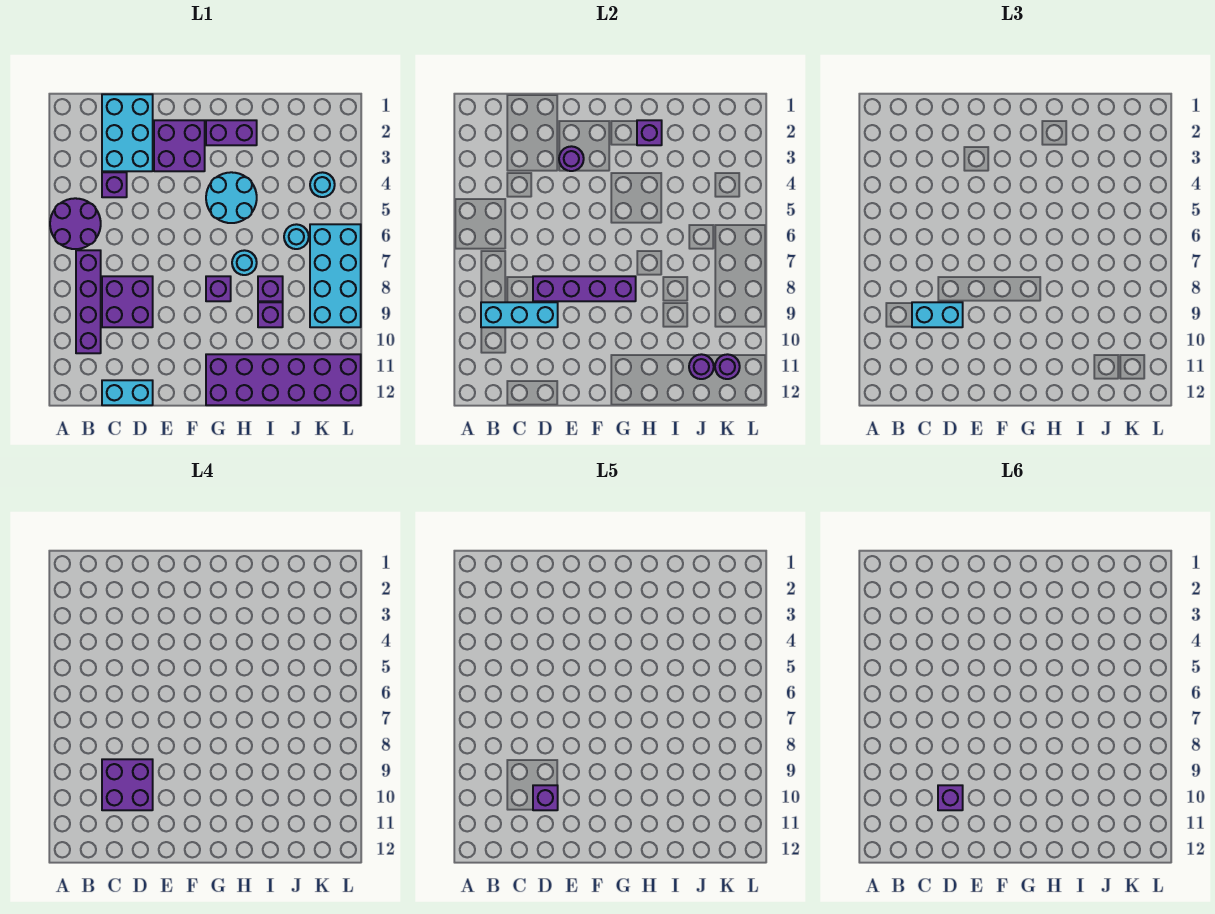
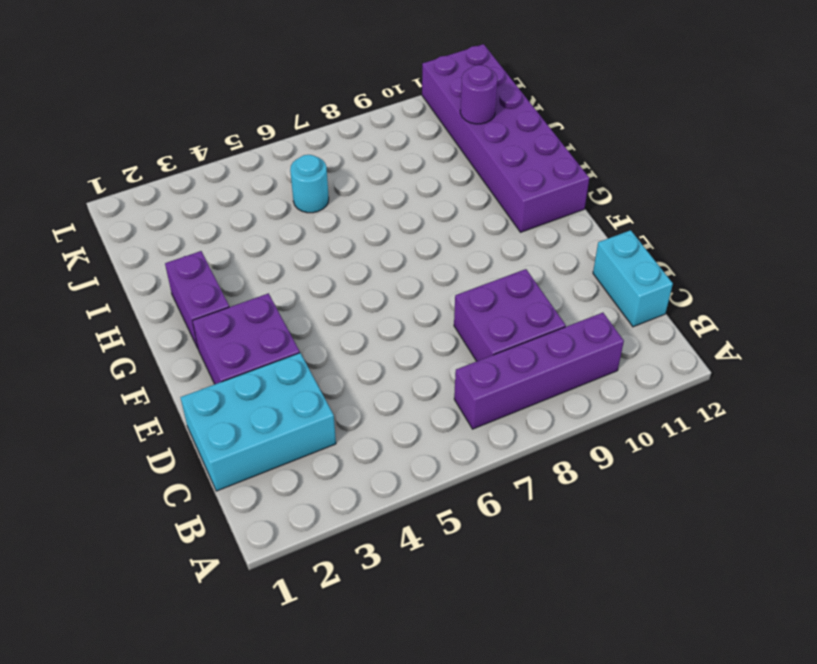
none -> purple round brick A5:B6 level 1
none -> purple brick C4 level 1
none -> cyan round brick G4:H5 level 1

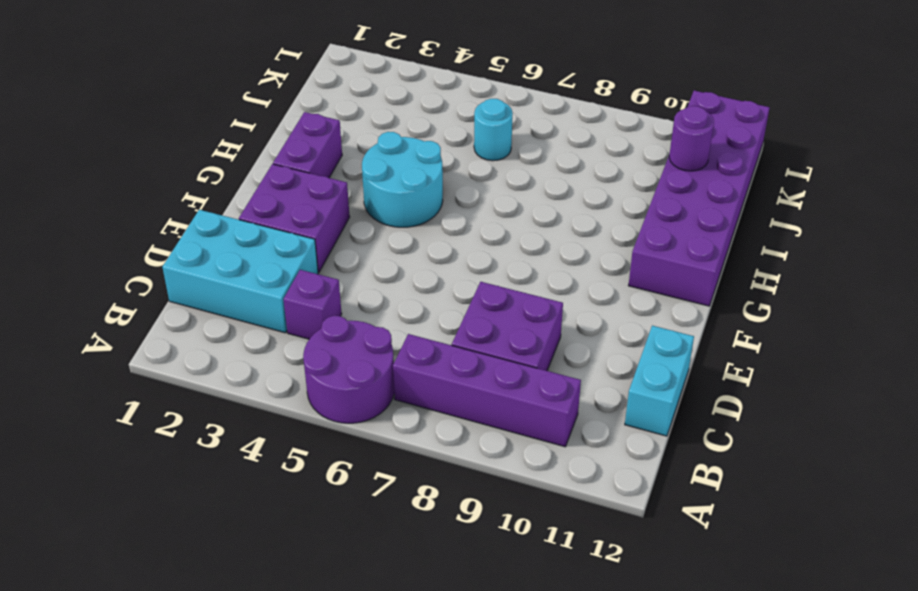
none -> purple brick G8 level 1
none -> cyan round brick H7 level 1
none -> purple brick I8 level 1

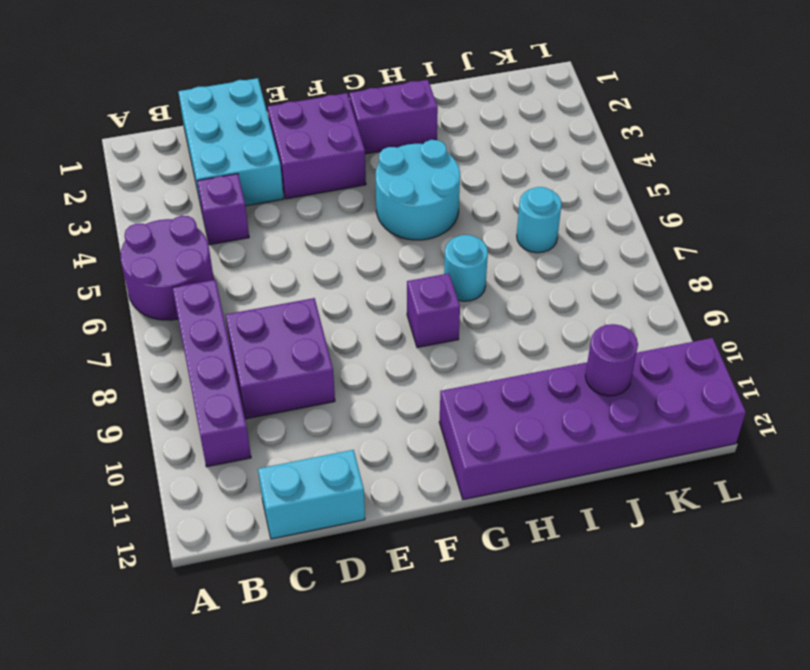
none -> purple brick I8 level 1
none -> purple brick I9 level 1
none -> cyan round brick K4 level 1

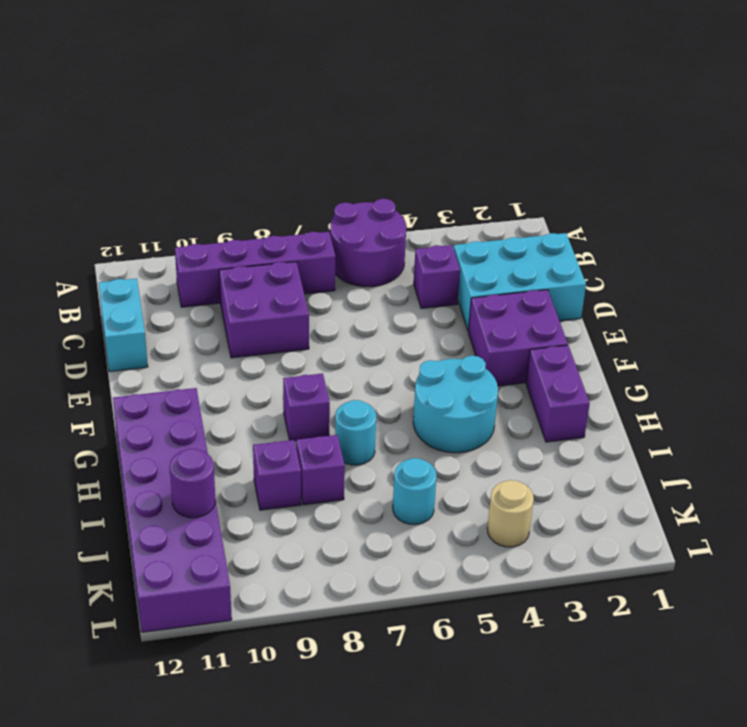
tan round brick K4 level 1 -> cyan round brick K4 level 1
none -> cyan brick K6:L9 level 1
none -> cyan brick B9:D9 level 2
none -> purple brick D8:G8 level 2

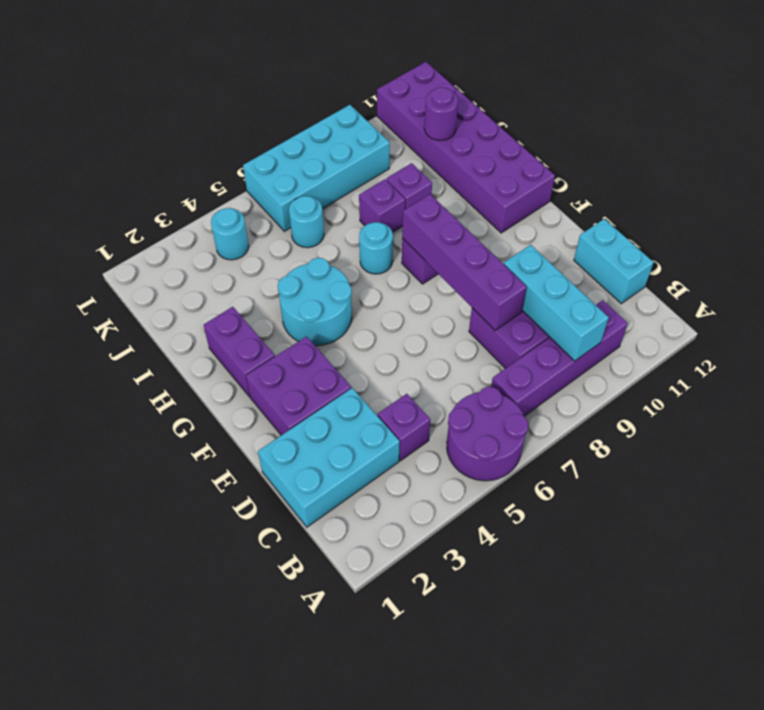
none -> purple round brick E3 level 2
none -> purple brick H2 level 2
none -> purple round brick K11 level 2

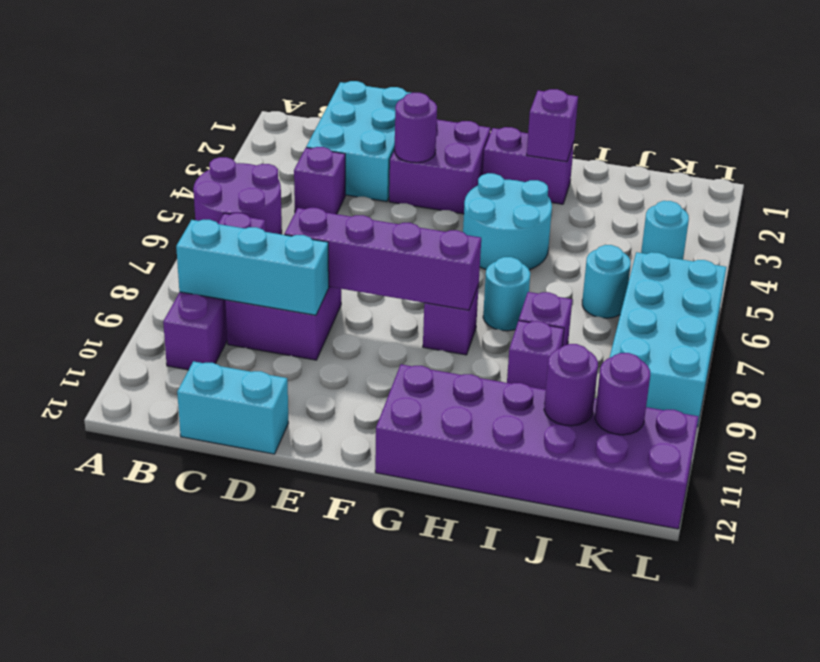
none -> cyan brick C9:D9 level 3
none -> purple brick C9:D10 level 4
none -> purple brick D10 level 5

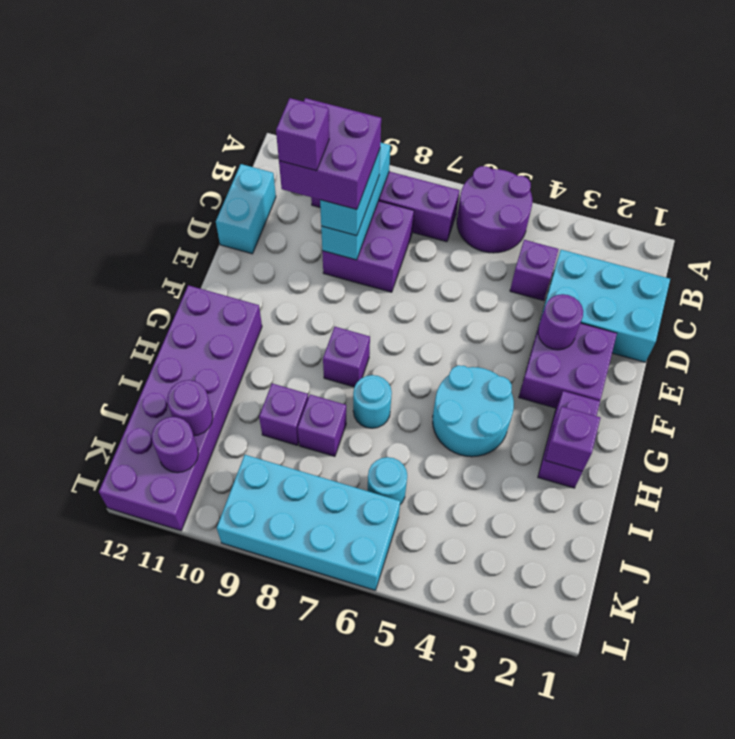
none -> cyan round brick K4 level 1
none -> purple brick D8:G8 level 2
none -> purple brick D10 level 6

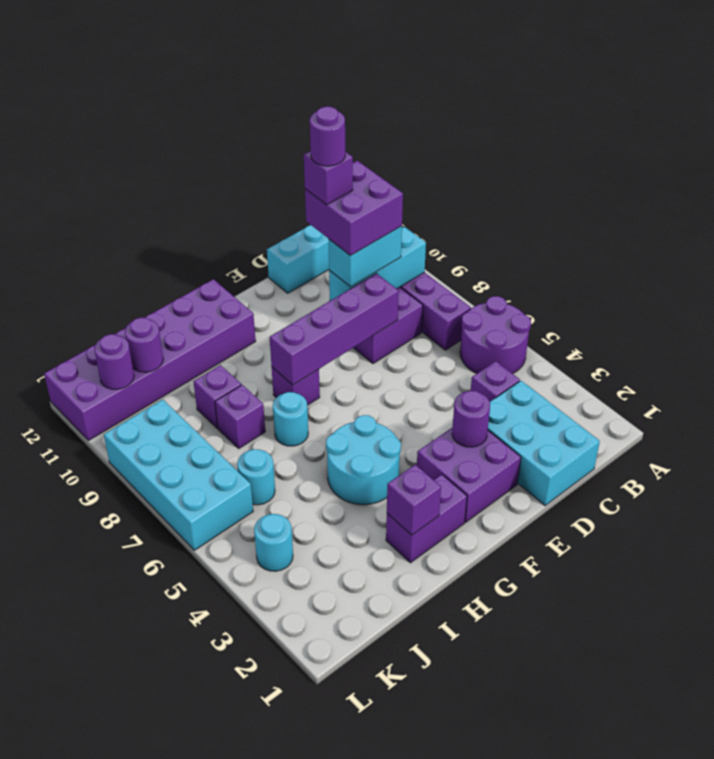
purple round brick D10 level 6 -> purple brick D10 level 6

